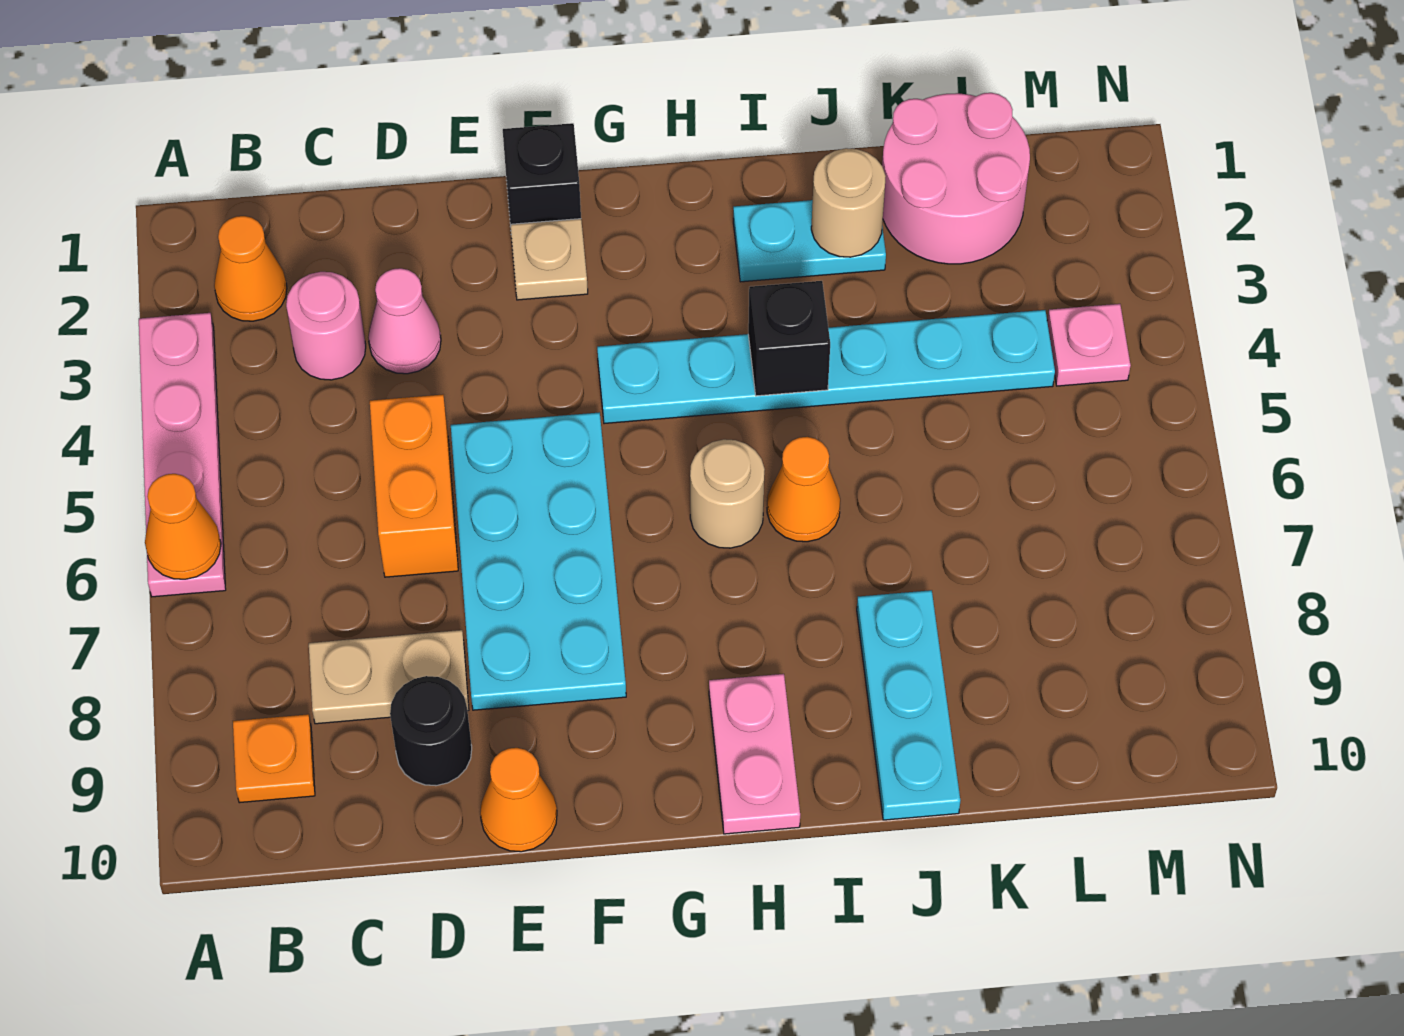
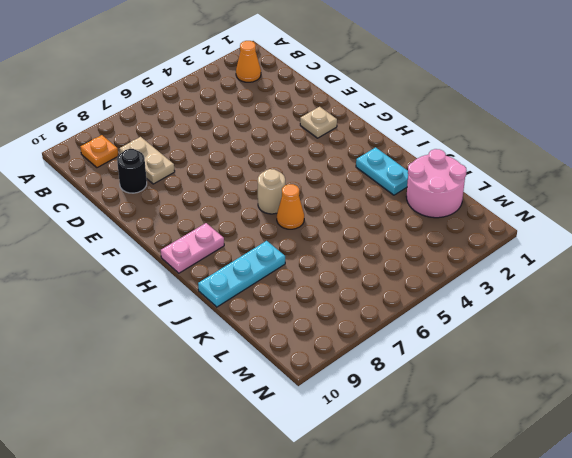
none -> pink plate A3:A6 level 1
none -> pink round brick C3 level 1
none -> pink cone D3 level 1

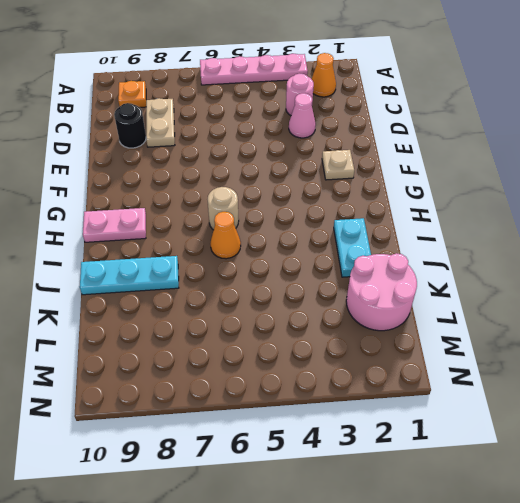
none -> orange brick D5:D6 level 1
none -> cyan plate E5:F8 level 1
none -> orange cone E10 level 1

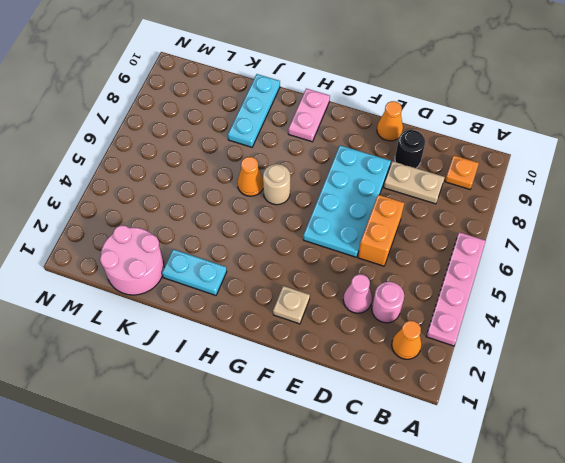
none -> black brick F1 level 1
none -> cyan plate G4:L4 level 1
none -> pink plate M4 level 1

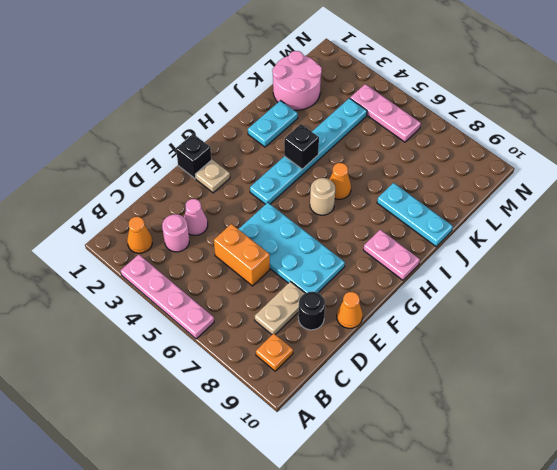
pink plate M4:M6 level 1 -> pink plate M4 level 1
none -> orange cone A6 level 2
none -> tan round brick J2 level 2

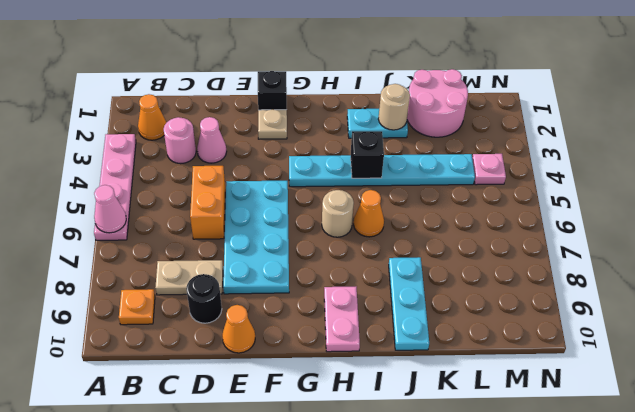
pink cone A6 level 2 -> orange cone A6 level 2

